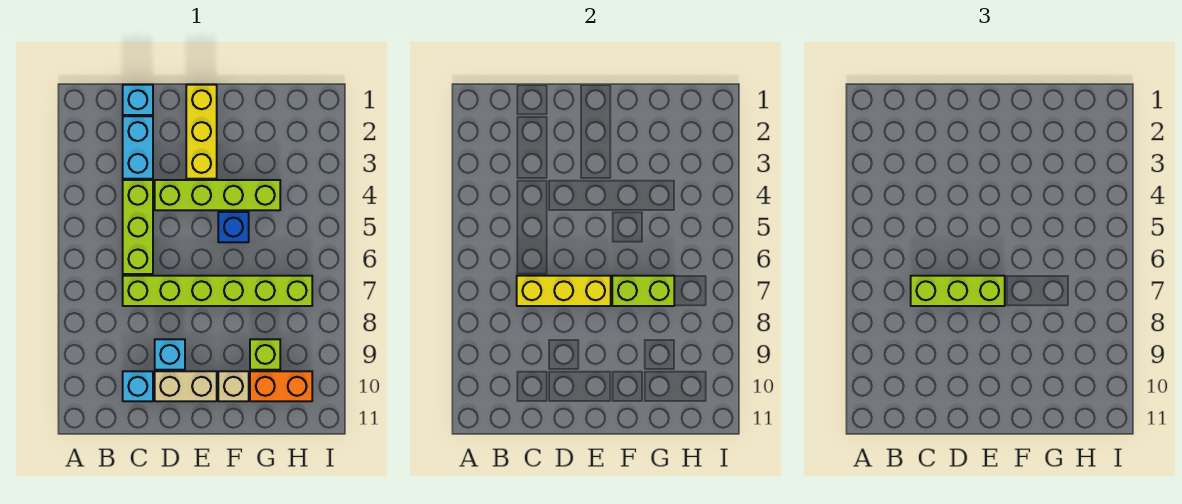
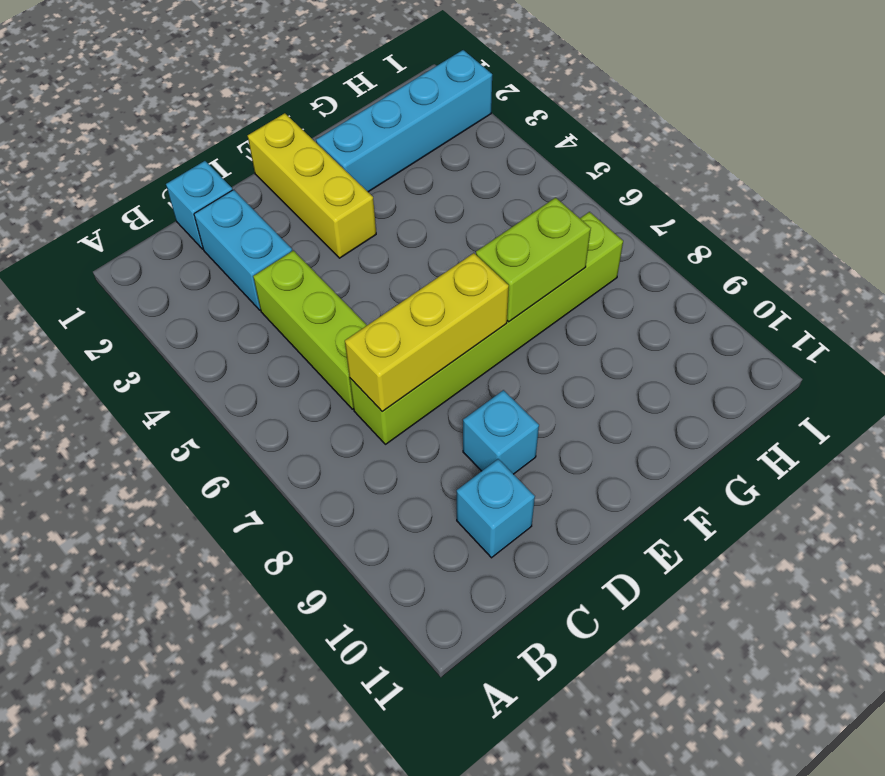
cyan brick F2:I2 level 1 -> none
none -> lime brick D4:G4 level 1
none -> tan brick D10:E10 level 1
none -> blue brick F5 level 1

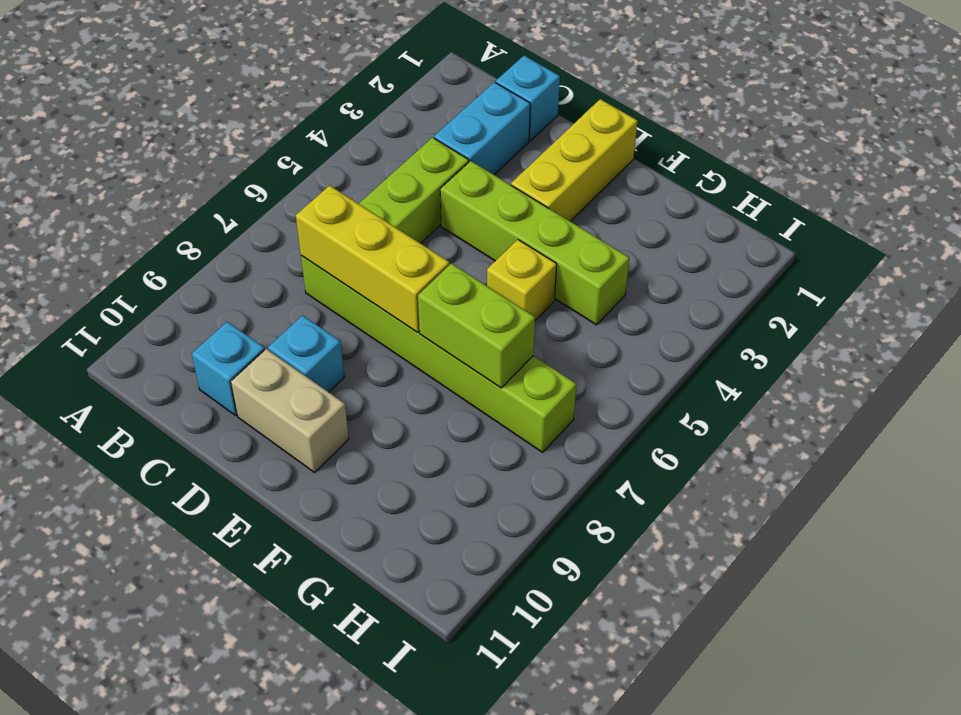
yellow brick F5 level 1 -> blue brick F5 level 1
none -> tan brick F10 level 1
none -> lime brick G9 level 1
none -> orange brick G10:H10 level 1

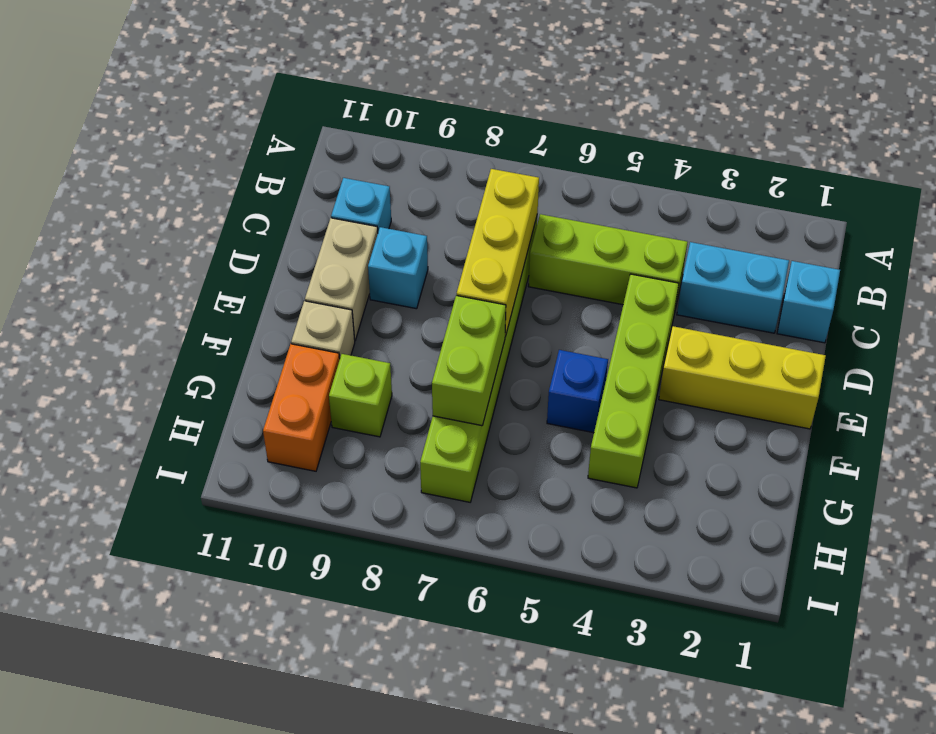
none -> lime brick C7:E7 level 3

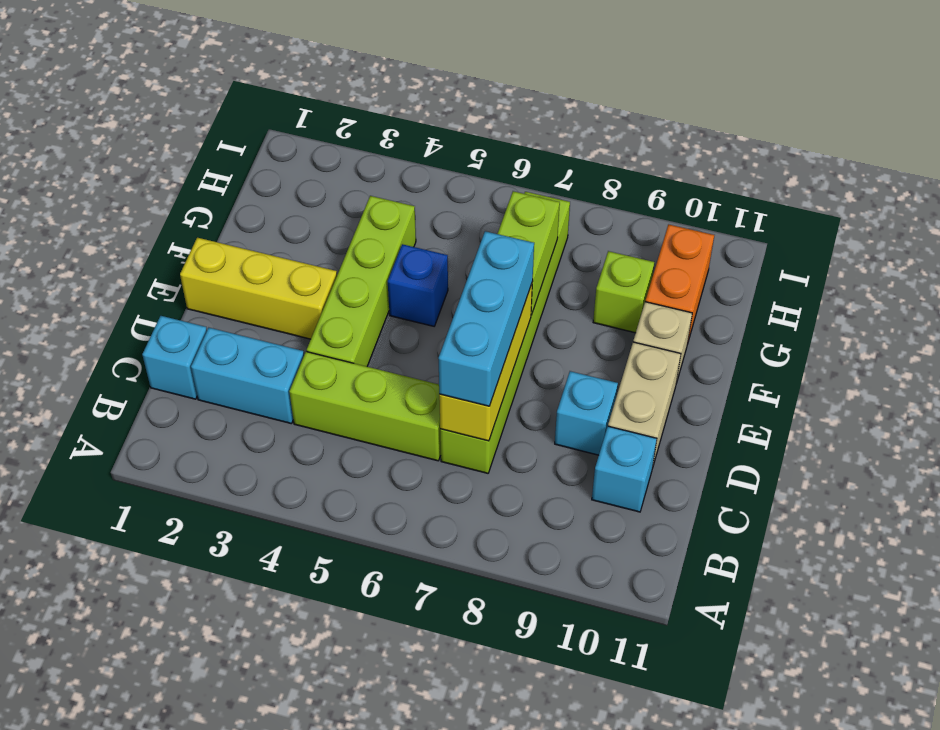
cyan brick C7:E7 level 3 -> lime brick C7:E7 level 3

